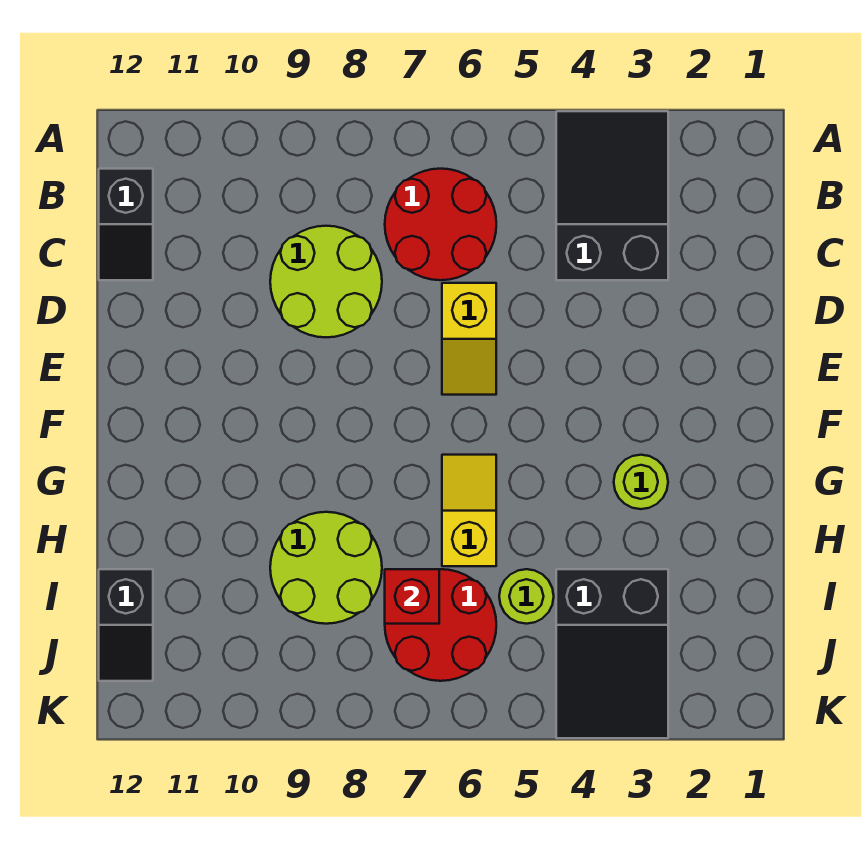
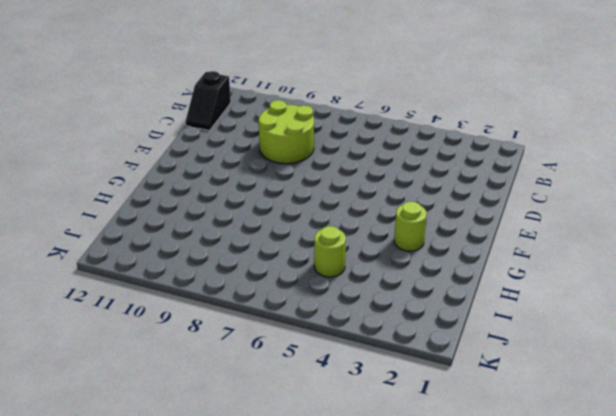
none -> black slope A3:C4 level 1 top C
none -> red round brick B6:C7 level 1
none -> yellow slope D6:E6 level 1 top D

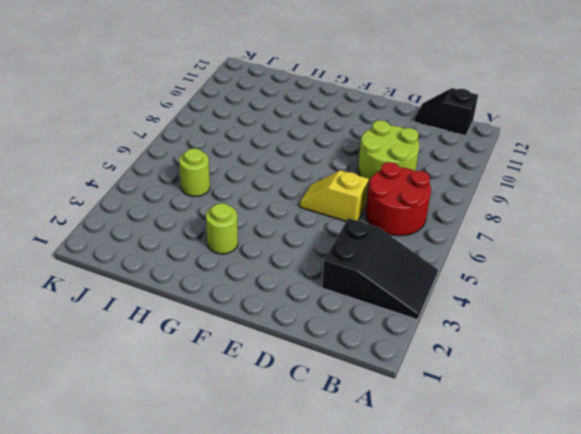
none -> yellow slope G6:H6 level 1 top H
none -> lime round brick H8:I9 level 1
none -> black slope I3:K4 level 1 top I

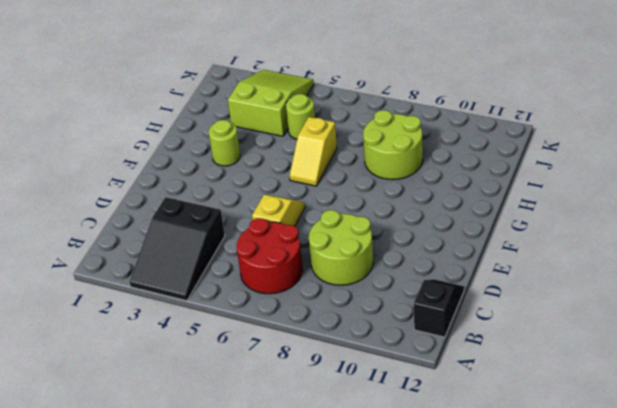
lime slope I3:K4 level 1 top I -> black slope I3:K4 level 1 top I
none -> red round brick I6:J7 level 1
none -> black slope I12:J12 level 1 top I
none -> red brick I7 level 2

